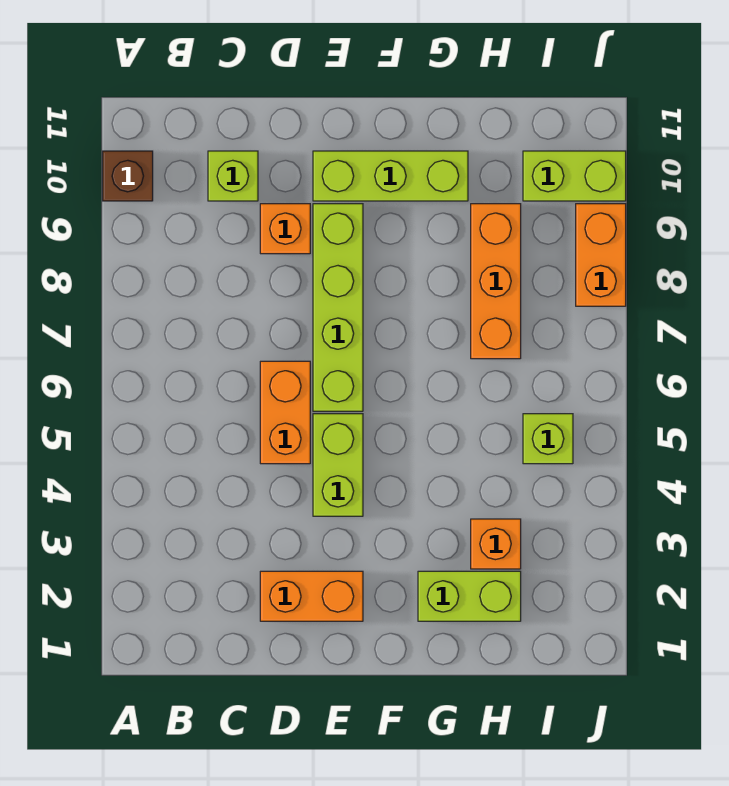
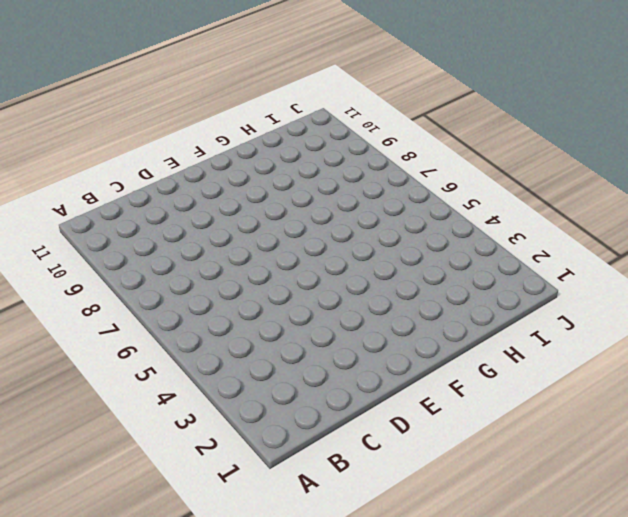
none -> brown brick A10 level 1
none -> lime brick C10 level 1
none -> orange brick D2:E2 level 1

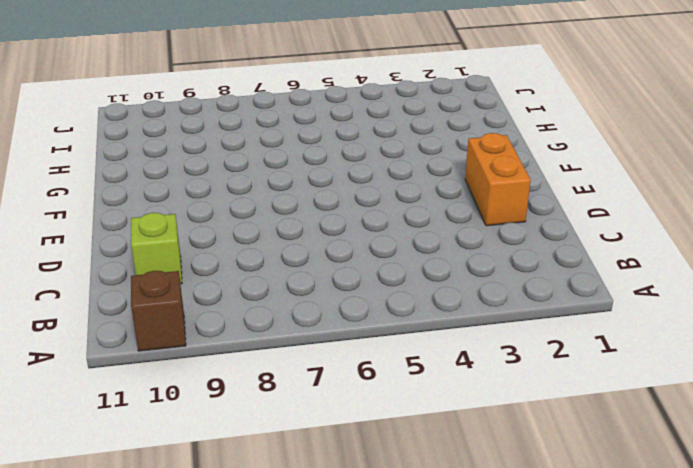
none -> orange brick D5:D6 level 1
none -> orange brick D9 level 1
none -> lime brick E4:E5 level 1

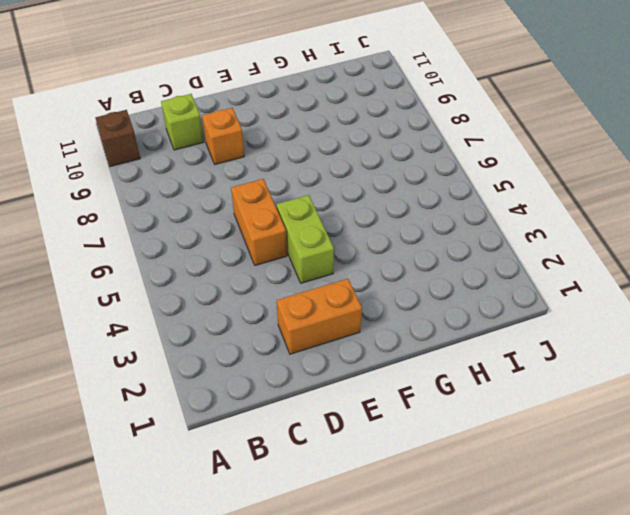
none -> lime brick E6:E9 level 1
none -> lime brick E10:G10 level 1
none -> lime brick G2:H2 level 1

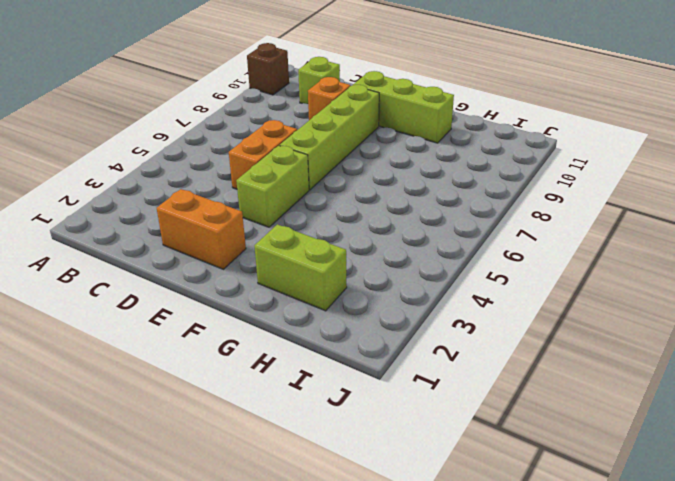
none -> orange brick H3 level 1
none -> orange brick H7:H9 level 1
none -> lime brick I5 level 1

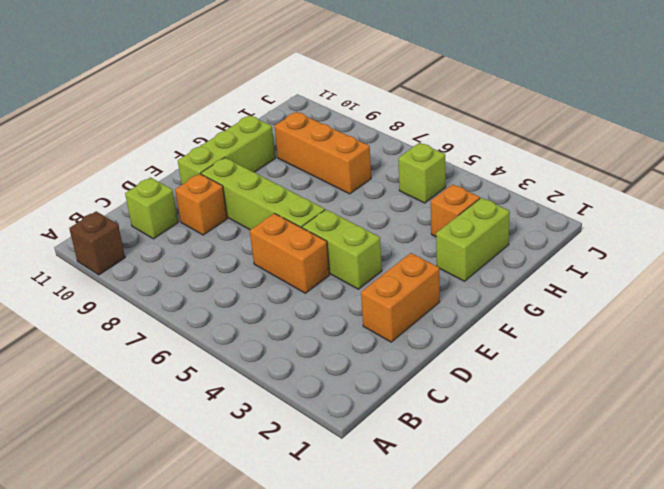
none -> lime brick I10:J10 level 1
none -> orange brick J8:J9 level 1

